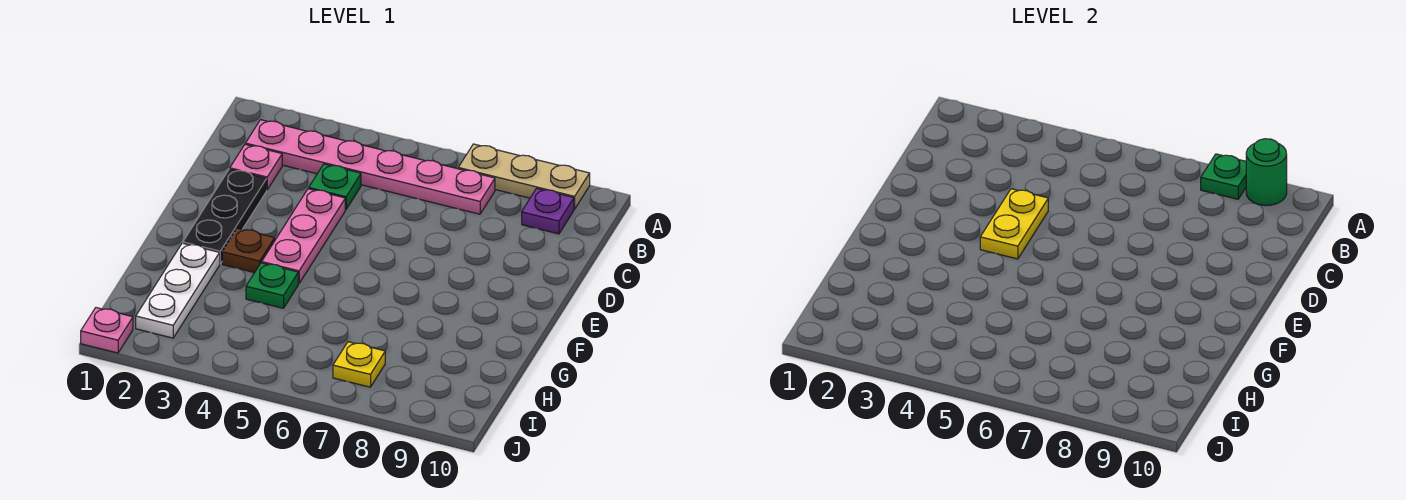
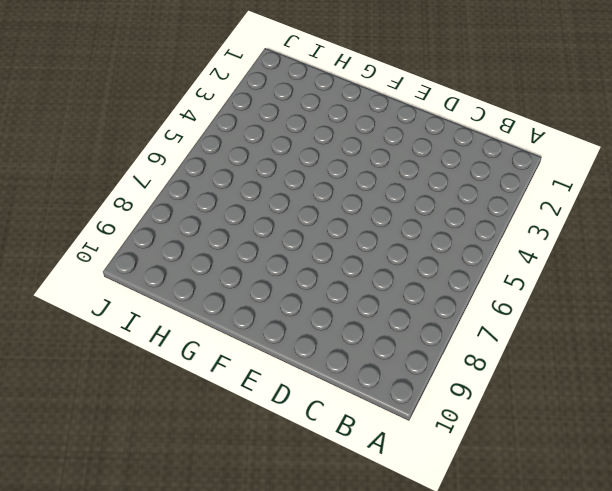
none -> tan plate A7:A9 level 1
none -> pink plate B2:B7 level 1
none -> purple plate B9 level 1

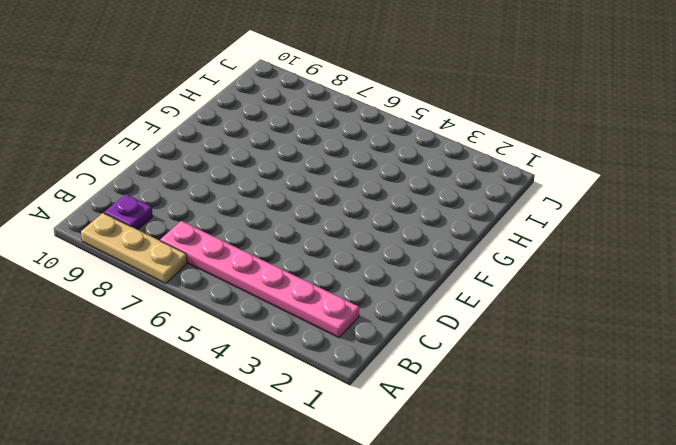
none -> pink plate C2 level 1
none -> green plate C4 level 1
none -> black plate D2:F2 level 1

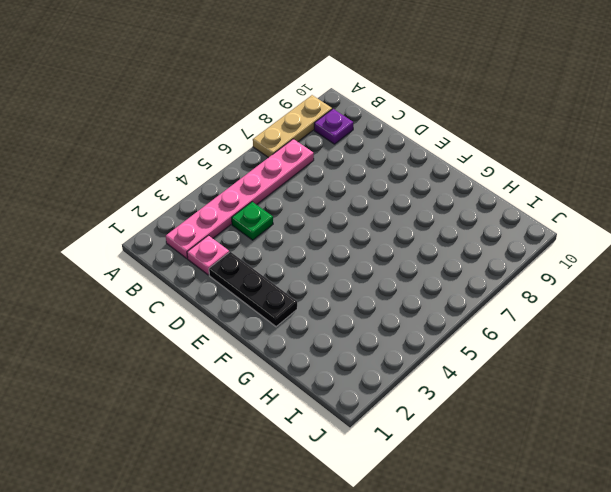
none -> pink plate D4:F4 level 1
none -> brown plate F3 level 1
none -> white plate G2:I2 level 1

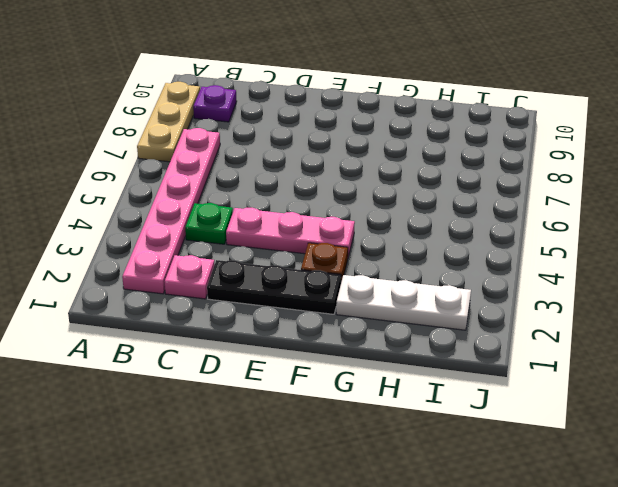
none -> green plate G4 level 1
none -> yellow plate I7 level 1
none -> pink plate J1 level 1

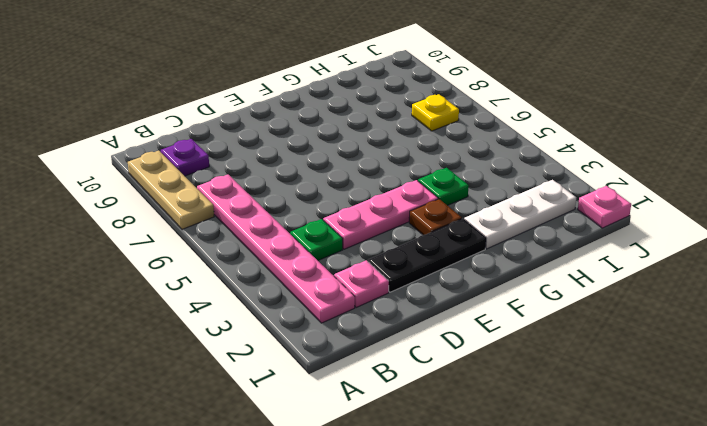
none -> green plate A8 level 2
none -> green round brick A9 level 2
none -> yellow plate D4:E4 level 2

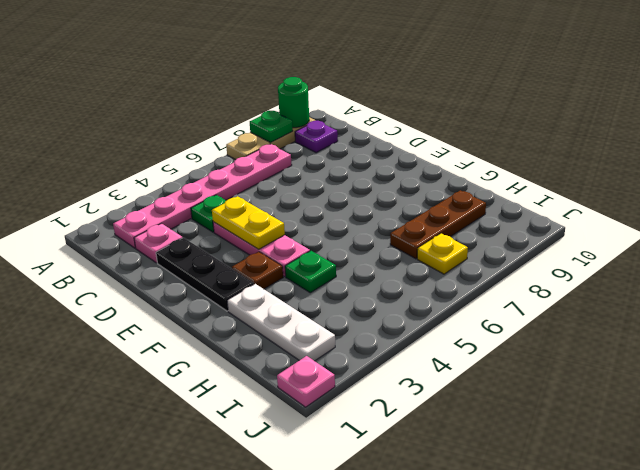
brown plate H7:H9 level 1 -> none

